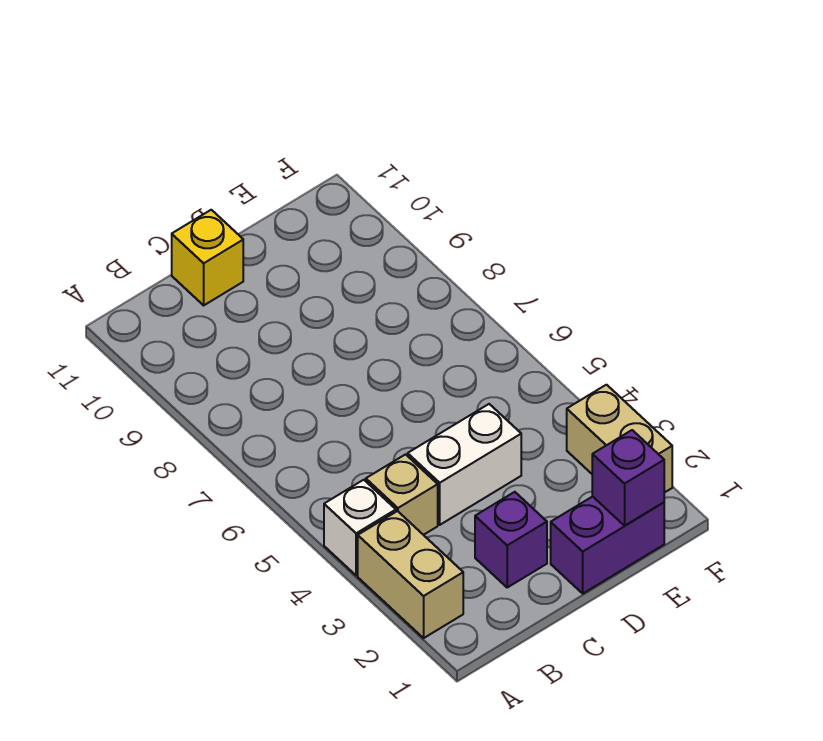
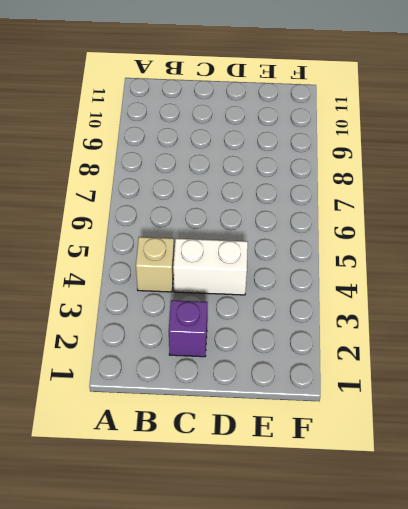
none -> tan brick A2:A3 level 1
none -> white brick A4 level 1

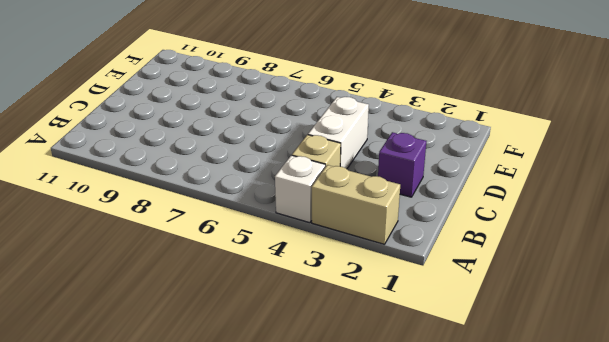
none -> yellow brick C11 level 1
none -> purple brick D1:E1 level 1

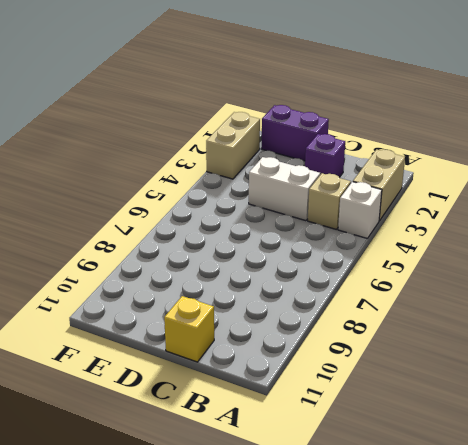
none -> purple brick E1 level 2

